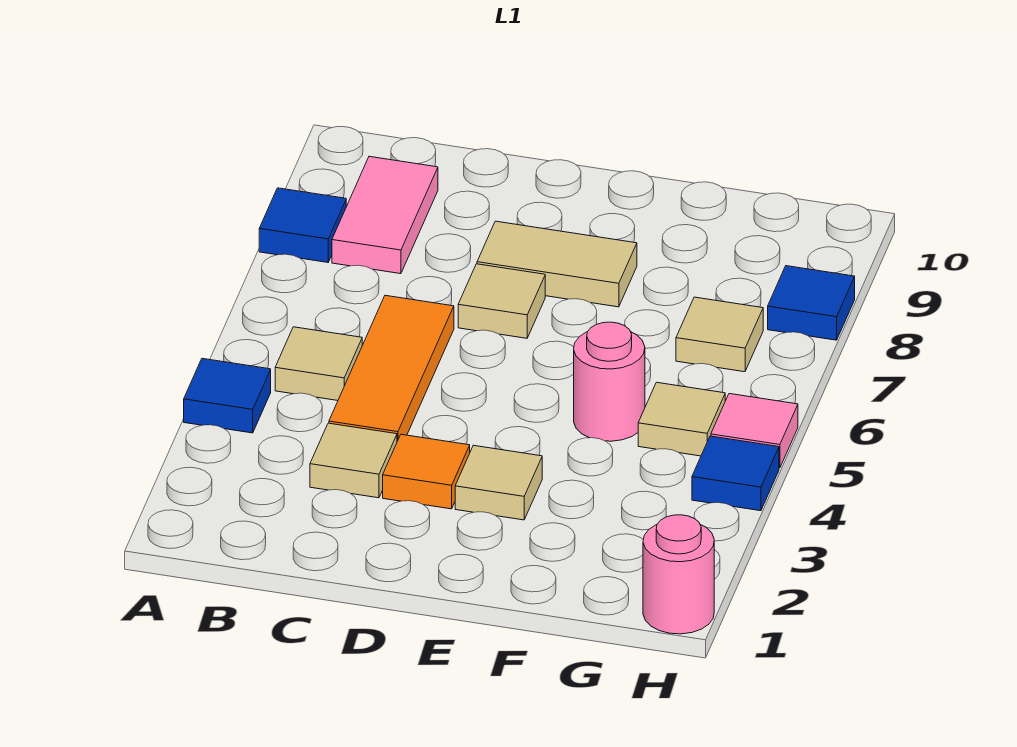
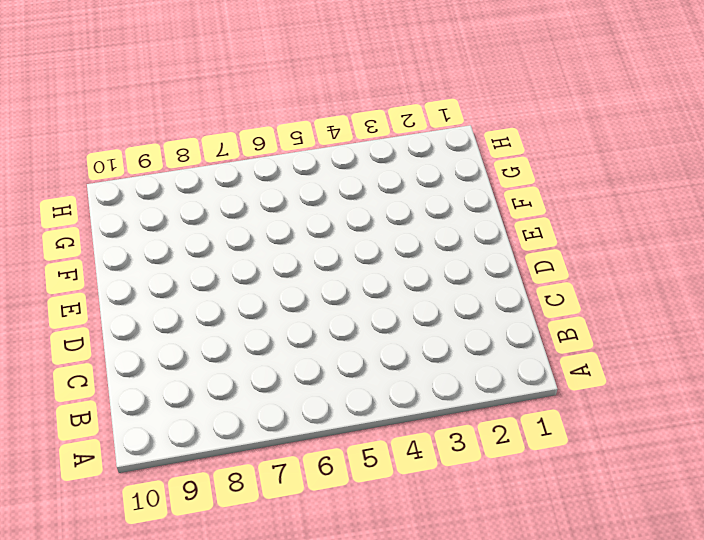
none -> blue tile A4 level 1
none -> blue tile A8 level 1
none -> tan tile B5 level 1

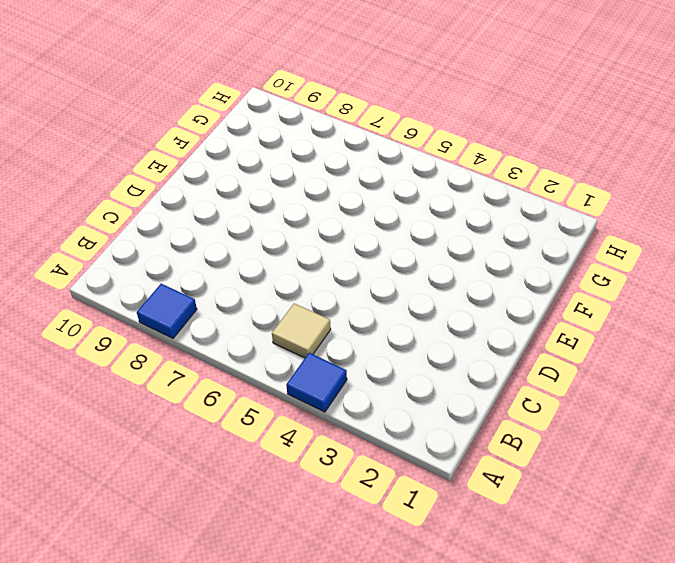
none -> pink tile B8:B9 level 1
none -> tan tile C3 level 1
none -> orange tile C4:C6 level 1

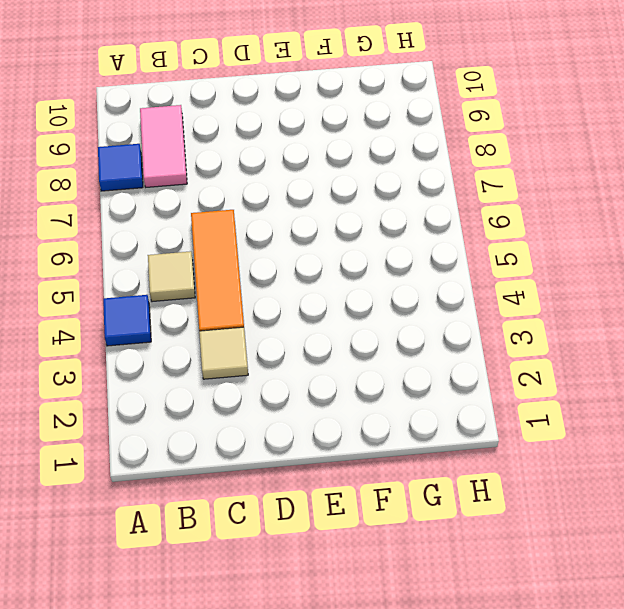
none -> orange tile D3 level 1
none -> tan tile D7 level 1
none -> tan tile D8:E8 level 1

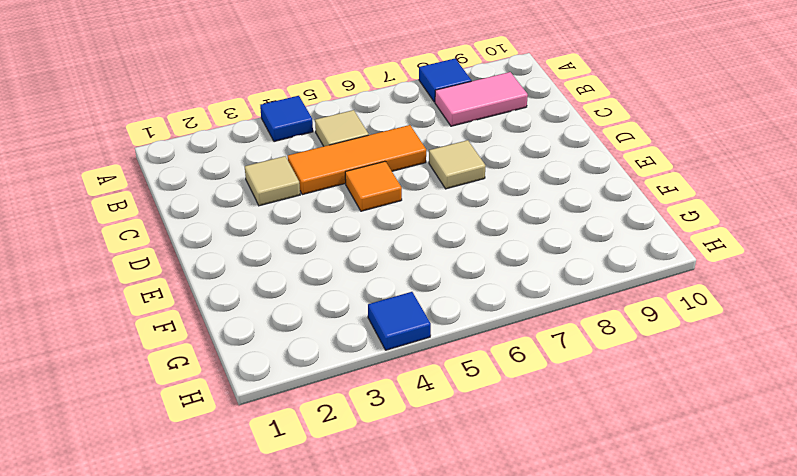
orange tile D5 level 1 -> orange tile D3 level 1
none -> tan tile D8:E8 level 1
none -> tan tile E3 level 1
none -> pink round brick F5 level 1

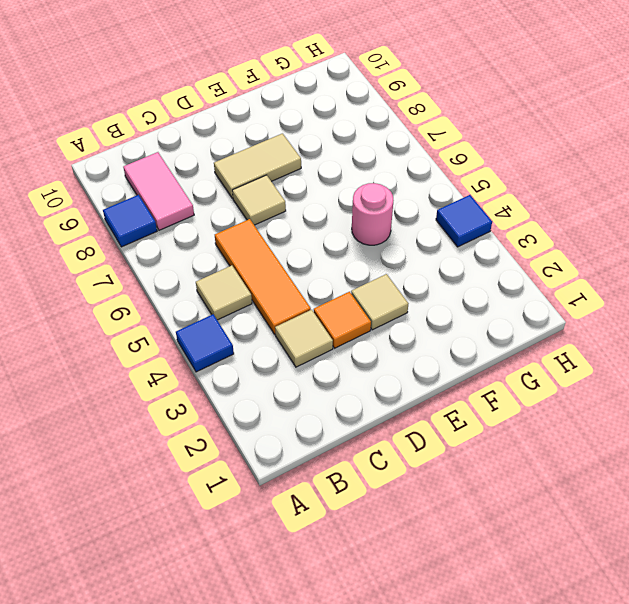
none -> tan tile G5 level 1
none -> tan tile G7 level 1
none -> pink round brick H1 level 1

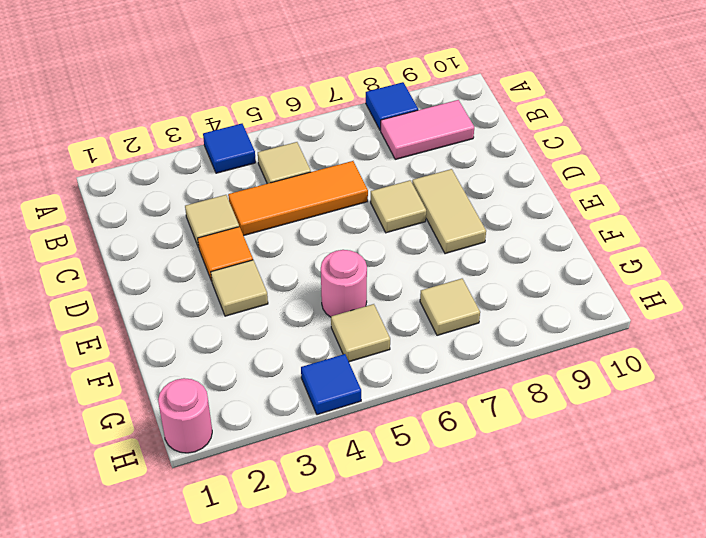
none -> pink tile H5 level 1
none -> blue tile H8 level 1

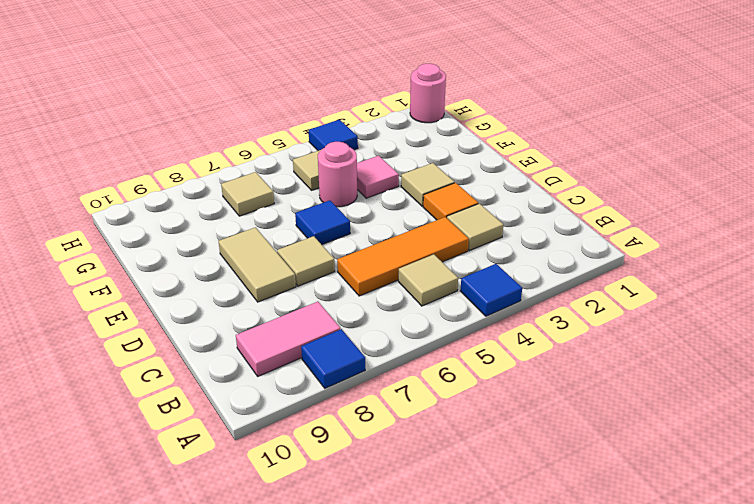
blue tile E6 level 1 -> blue tile H8 level 1
pink tile F4 level 1 -> pink tile H5 level 1

